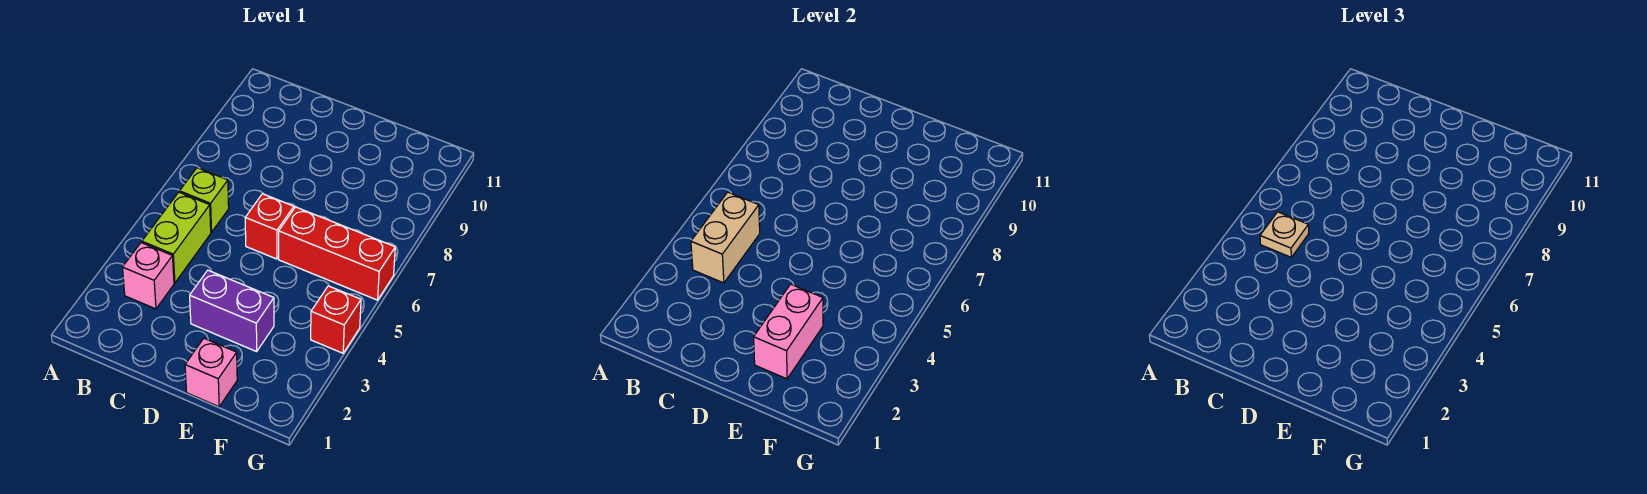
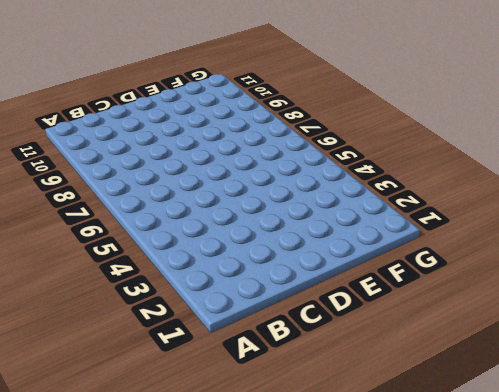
none -> pink brick B3 level 1
none -> lime brick B4:B5 level 1

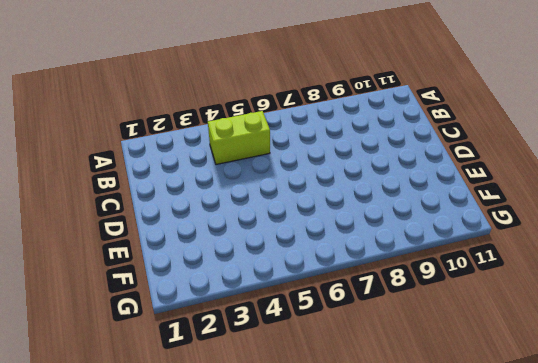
none -> pink brick B3 level 1
none -> lime brick B6 level 1

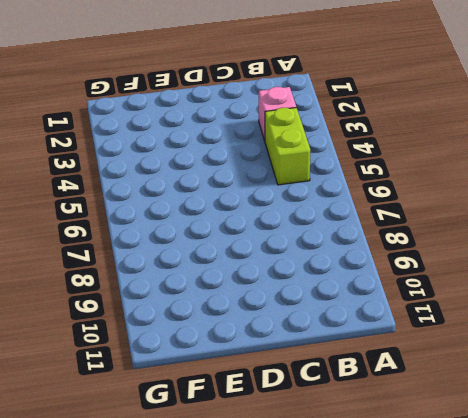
none -> lime brick B6 level 1
none -> purple brick D3:E3 level 1

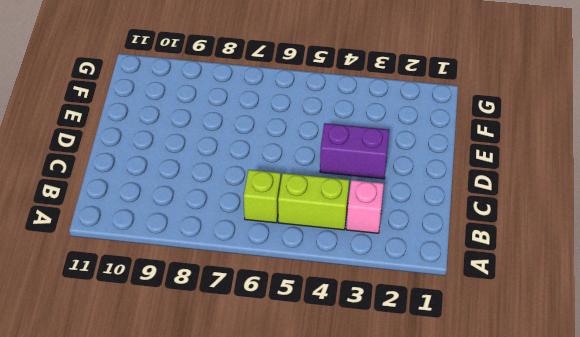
purple brick D3:D4 level 1 -> purple brick D3:E3 level 1
none -> red brick D6 level 1
none -> pink brick E1 level 1

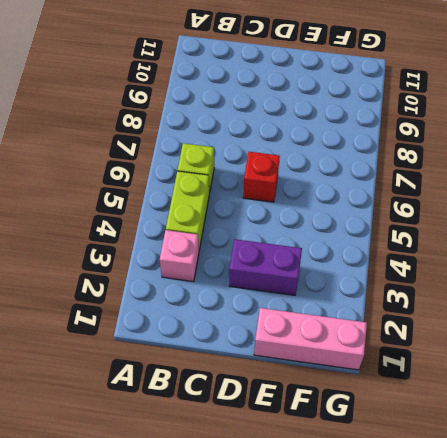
pink brick E1:G1 level 1 -> pink brick E1 level 1
none -> red brick E6:G6 level 1
none -> red brick G4 level 1

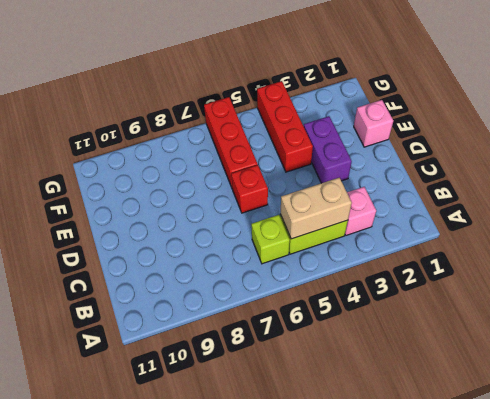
red brick E4:G4 level 1 -> red brick G4 level 1
none -> pink brick E2:E3 level 2
none -> tan plate B5 level 3

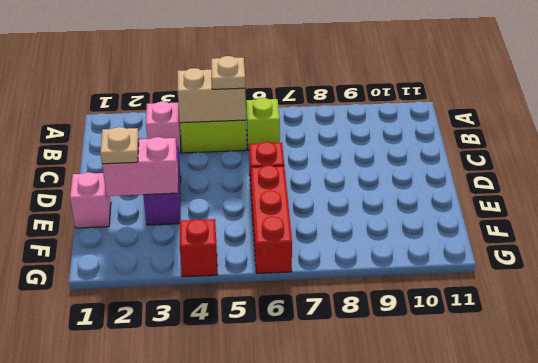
tan plate E2 level 3 -> none

